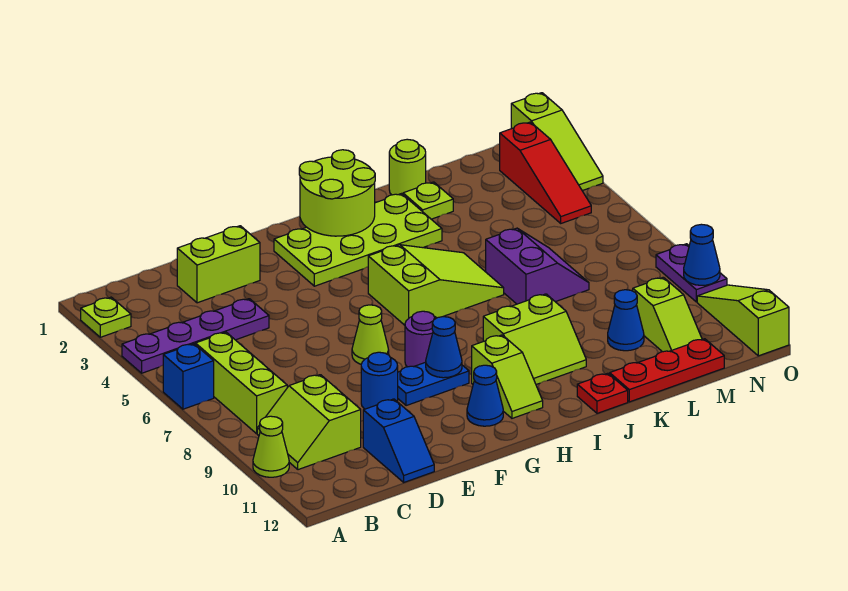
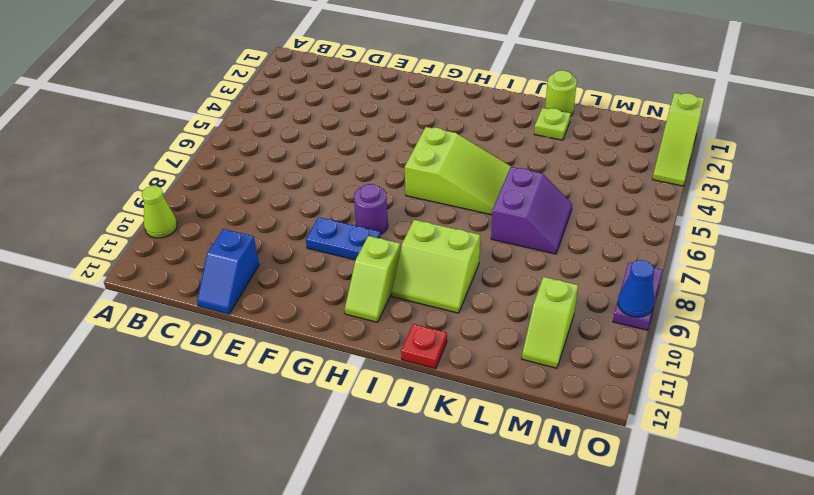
none -> lime plate A2 level 1
none -> purple plate A4:D4 level 1
none -> blue brick A6 level 1
none -> lime brick B6:B8 level 1

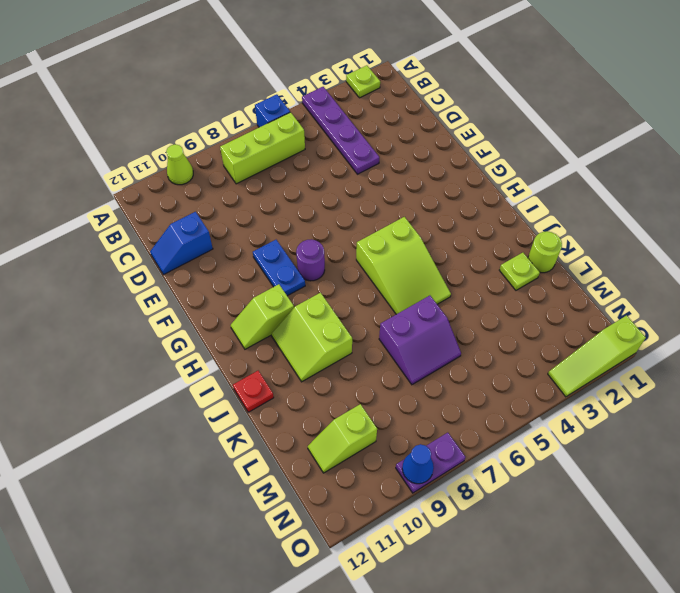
none -> lime slope B9:C10 level 1 top C
none -> lime brick D2:E2 level 1
none -> blue round brick E9 level 1
none -> lime cone F7 level 1

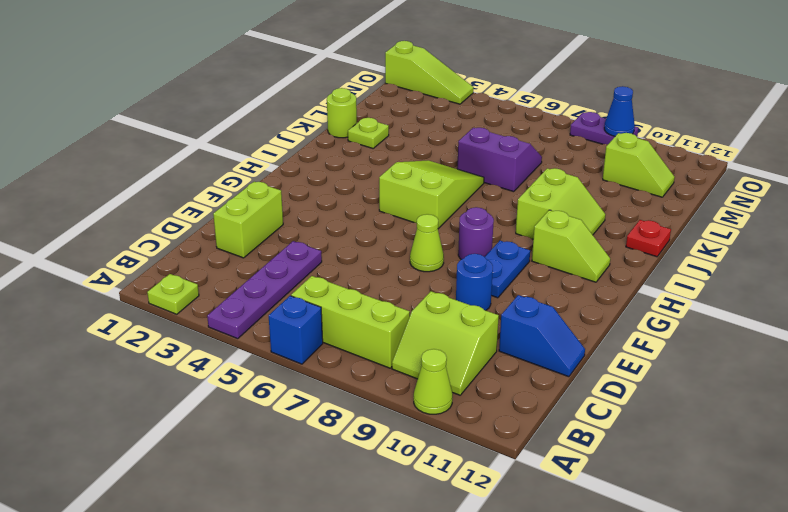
none -> lime plate G2:J3 level 1
none -> blue cone G11 level 1
none -> red plate K12:M12 level 1
none -> blue cone L10 level 1

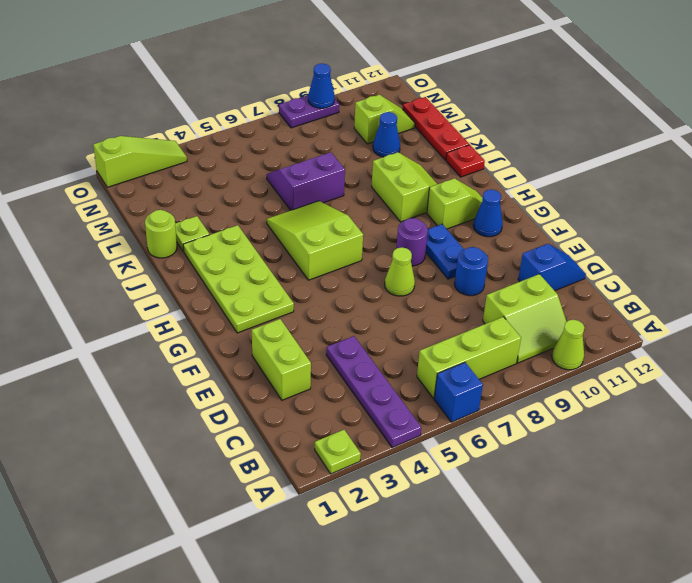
none -> red slope N2:N4 level 1 top 2
none -> lime slope O10:O12 level 1 top 12
none -> blue cone G9 level 2
none -> lime round brick H1:I2 level 2

